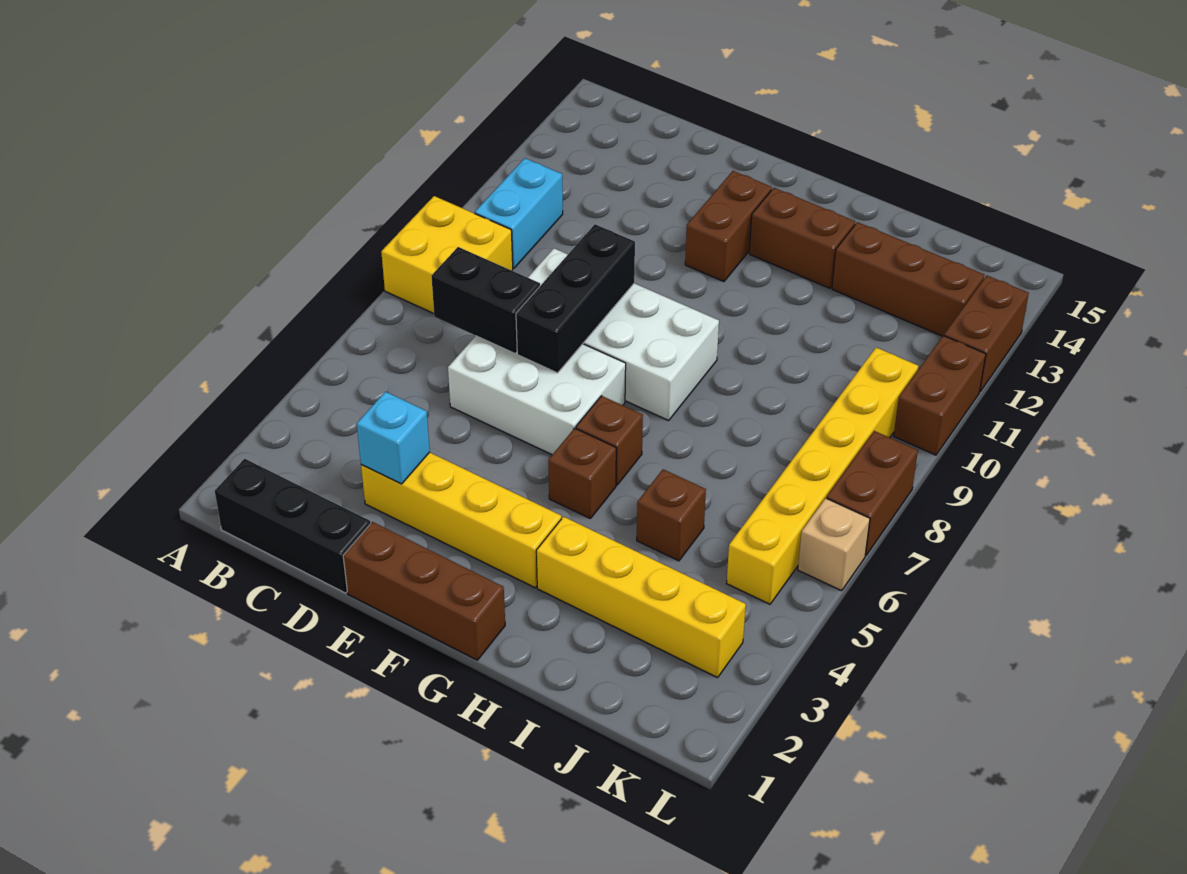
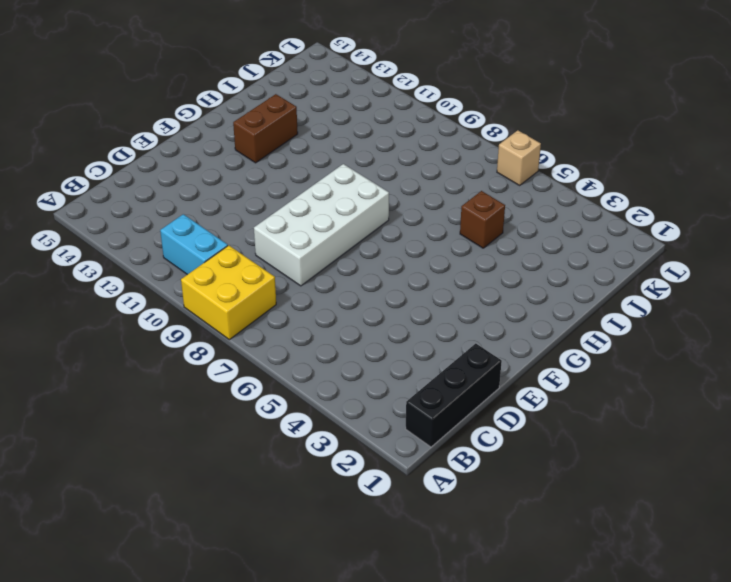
none -> yellow brick D3:G3 level 1
none -> white brick D6:F7 level 1
none -> brown brick E1:G1 level 1

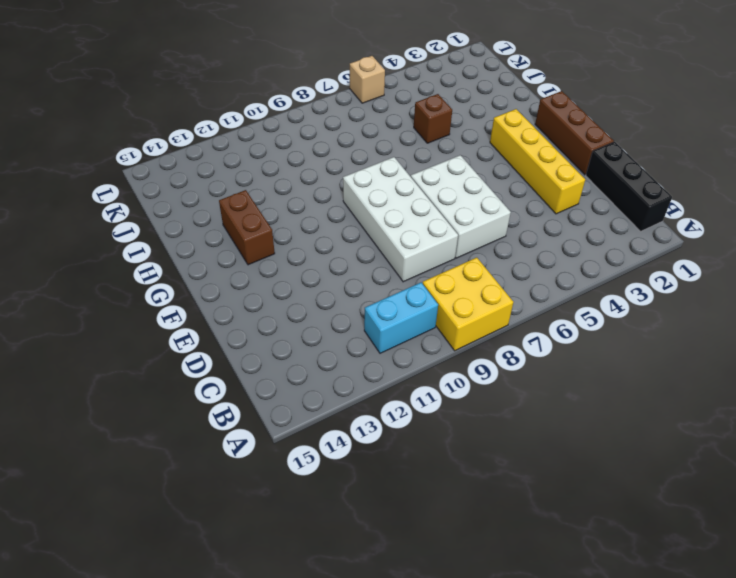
none -> brown brick F12:F13 level 1
none -> brown brick G5 level 1
none -> brown brick G6 level 1

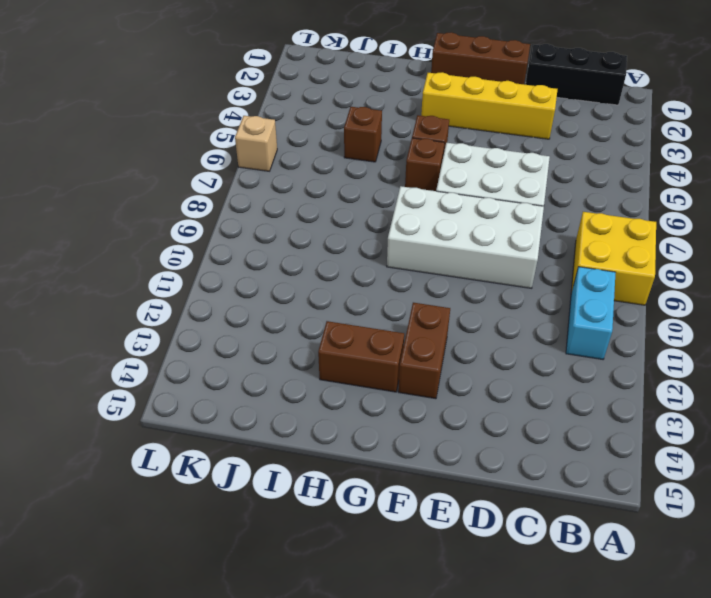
none -> yellow brick H3:K3 level 1
none -> brown brick I13:K13 level 1
none -> yellow brick K5:K10 level 1

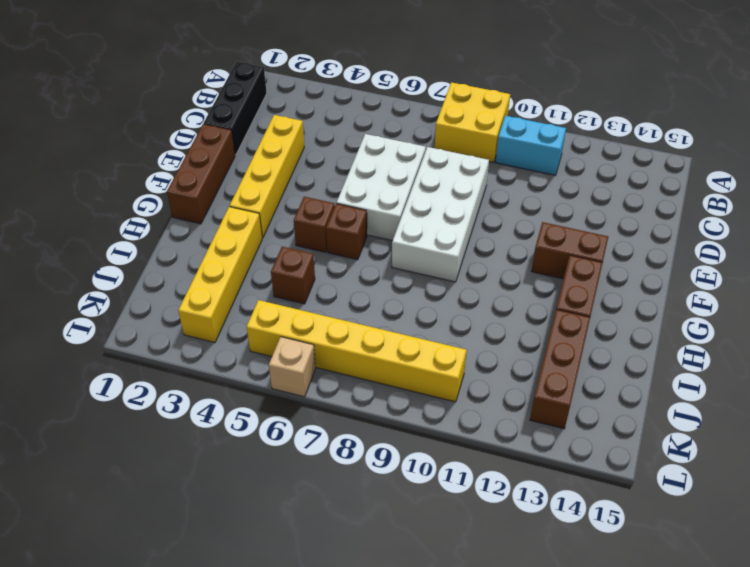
none -> brown brick L7:L8 level 1
none -> brown brick L10:L11 level 1
none -> brown brick L12:L13 level 1

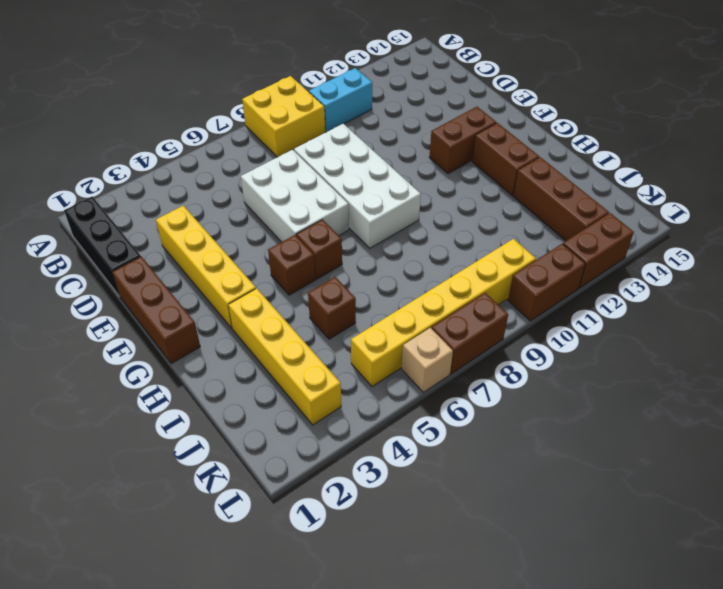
none -> black brick C7:D7 level 2
none -> cyan brick D3 level 2
none -> black brick E7:E9 level 2

